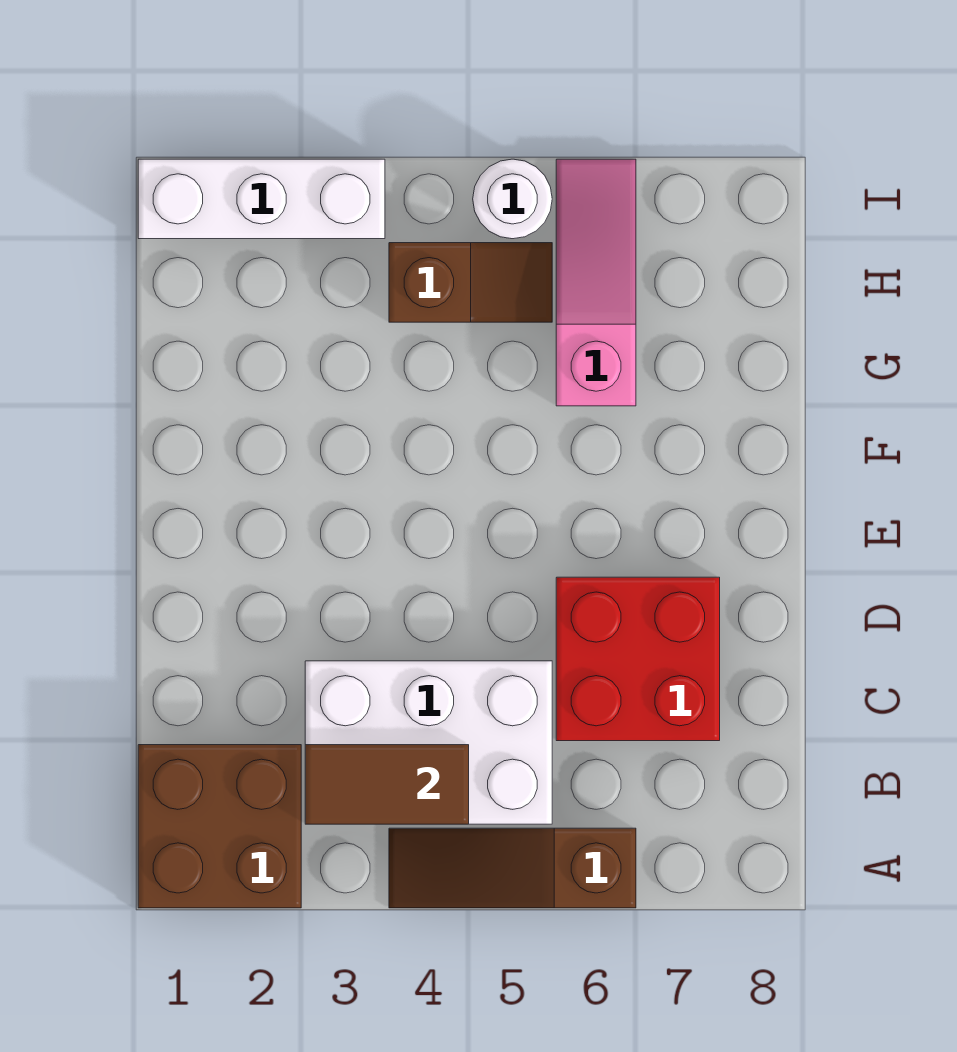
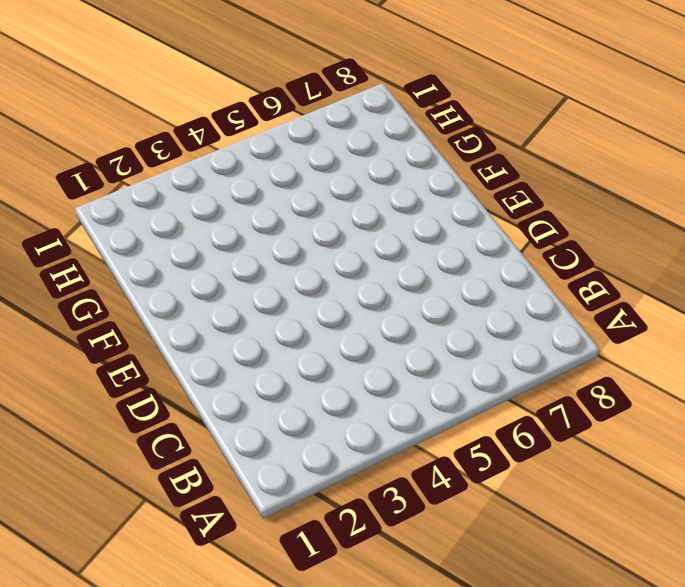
none -> brown brick A1:B2 level 1
none -> brown slope A4:A6 level 1 top 6

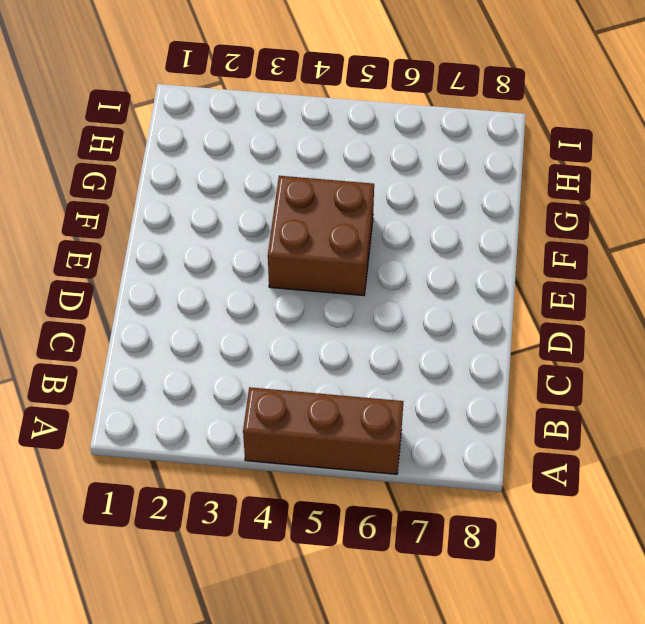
brown brick A4:A6 level 1 -> brown slope A4:A6 level 1 top 6
brown brick E4:F5 level 1 -> brown brick A1:B2 level 1
none -> white brick B3:C5 level 1
none -> red brick C6:D7 level 1

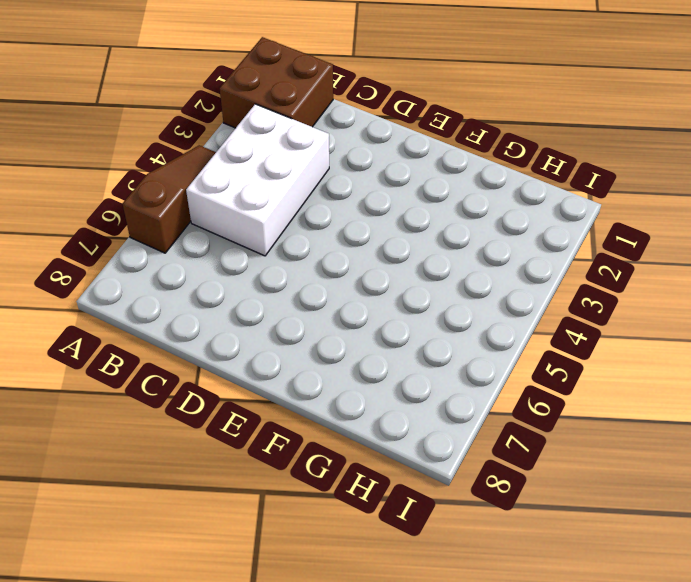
none -> red brick C6:D7 level 1
none -> pink slope G6:I6 level 1 top G

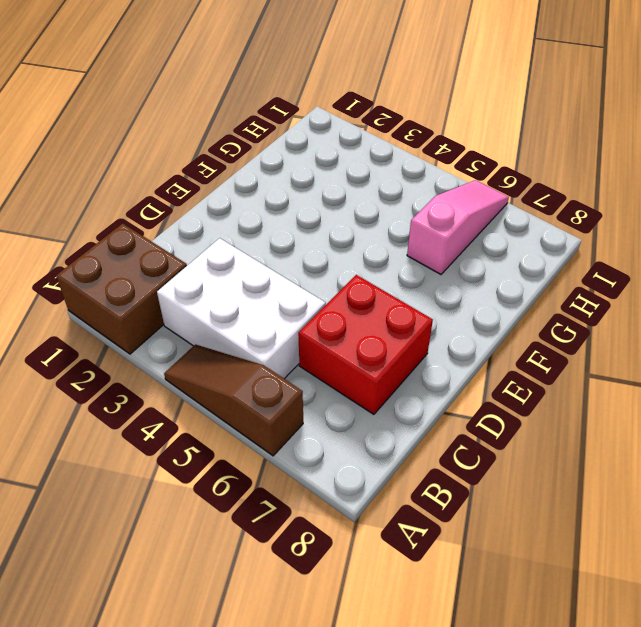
none -> brown slope H4:H5 level 1 top 4
none -> white brick I1:I3 level 1

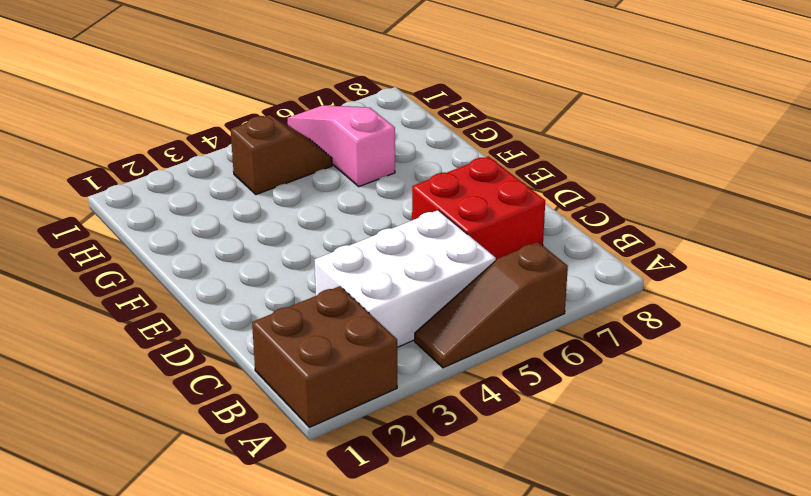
none -> white brick I1:I3 level 1
none -> white round brick I5 level 1

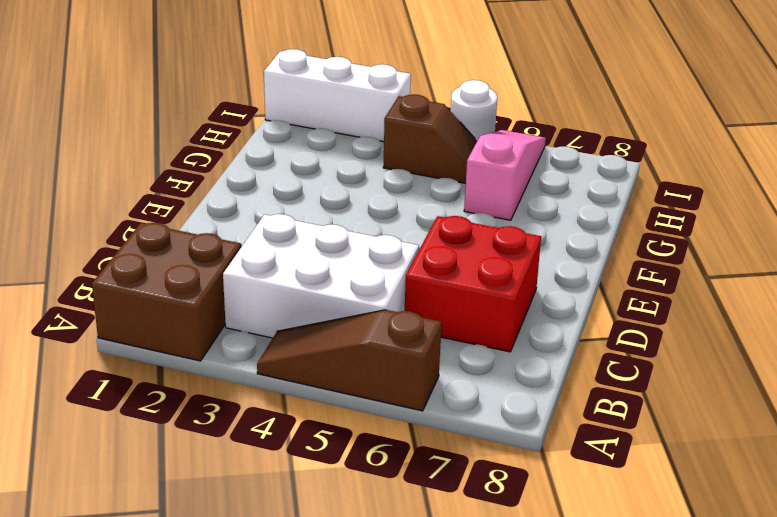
none -> brown tile B3:B4 level 2

